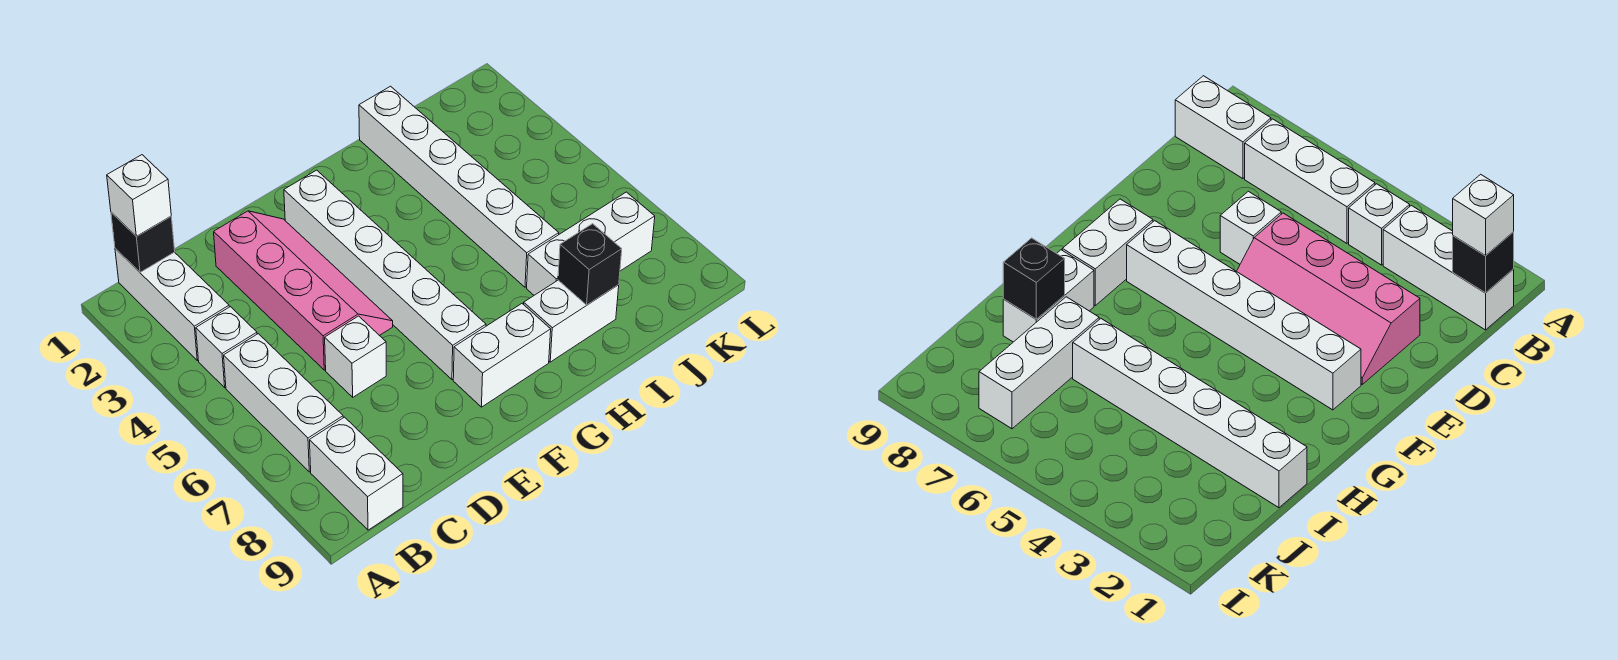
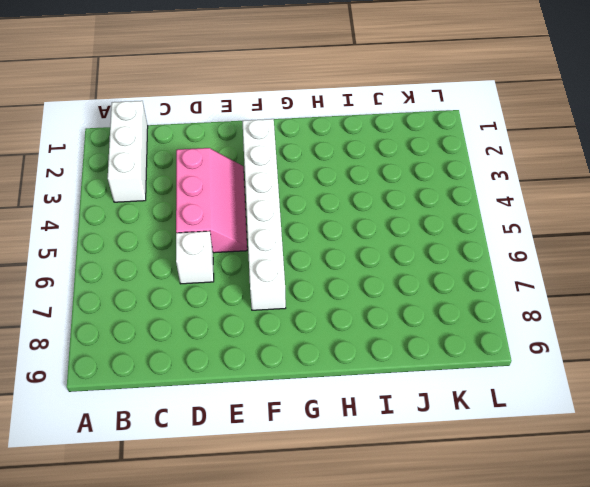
pink slope D3:E5 level 1 top D -> pink slope D2:E5 level 1 top D
none -> white brick B4 level 1
none -> white brick B5:B7 level 1
none -> white brick B8:B9 level 1

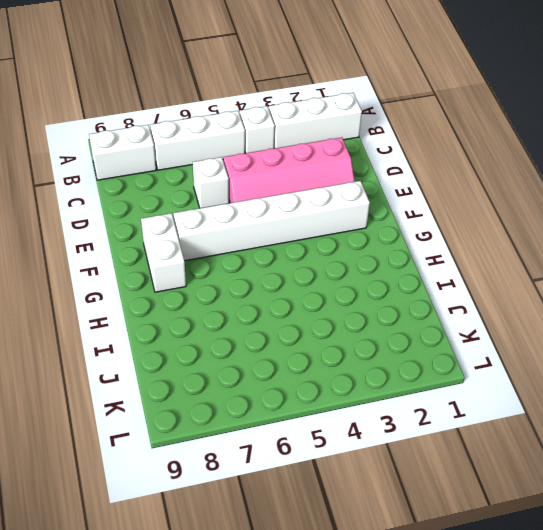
none -> white brick H8:I8 level 1
none -> white brick I1:I6 level 1
none -> white brick I7:K7 level 1

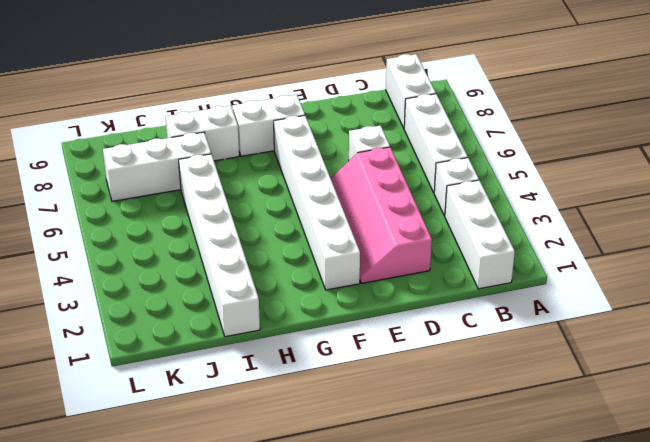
none -> black brick B1 level 2
none -> black brick I8 level 2
none -> white brick B1 level 3

